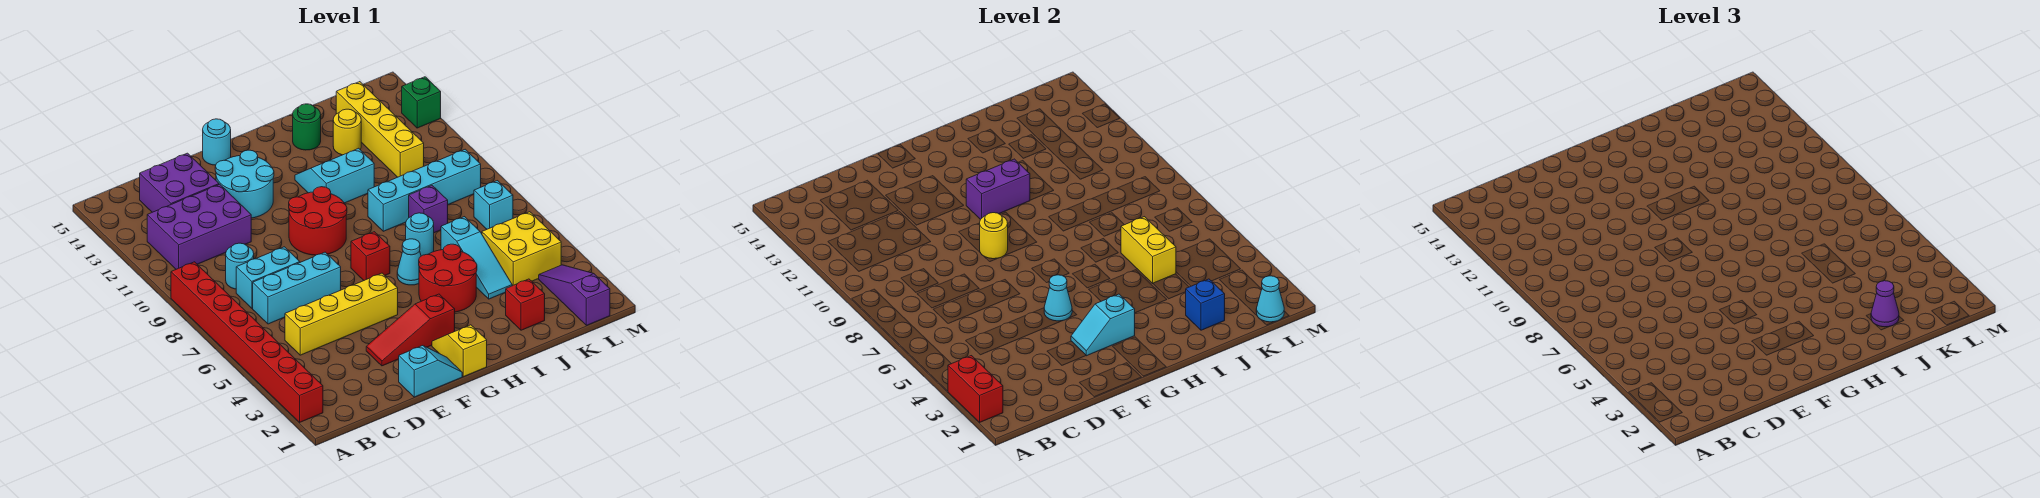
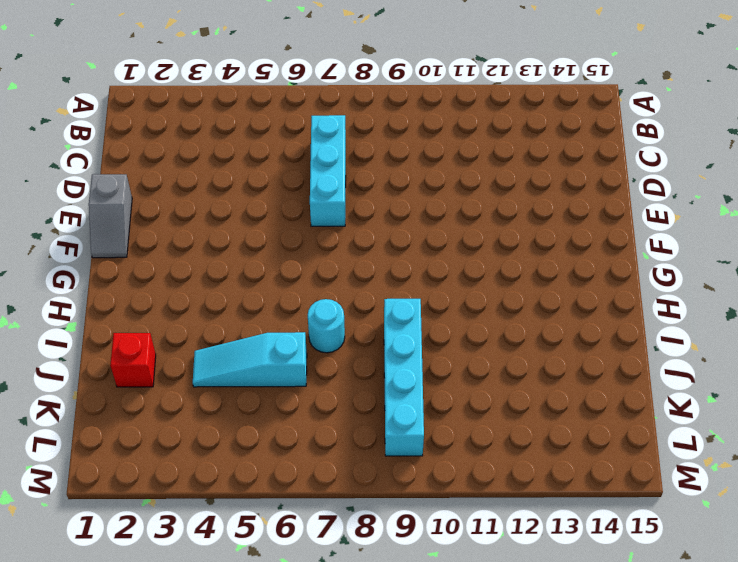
grey slope E1:F1 level 1 top E -> cyan slope E1:F1 level 1 top E
none -> red brick A2:A9 level 1
none -> purple brick B11:D12 level 1
none -> yellow brick C5:F5 level 1
none -> cyan brick C8:D8 level 1

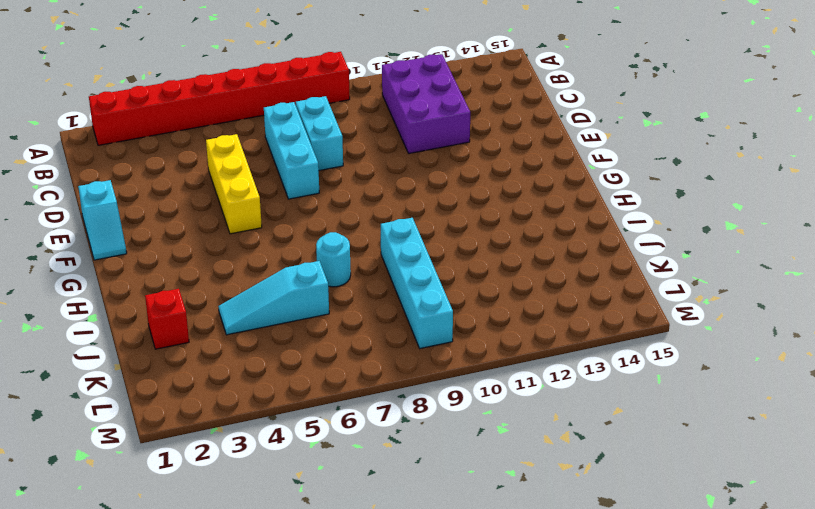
yellow brick D5:F5 level 1 -> yellow brick C5:F5 level 1
none -> cyan round brick C9 level 1
none -> purple brick C13:D14 level 1
none -> red slope E3:G3 level 1 top G
none -> cyan round brick E12:F13 level 1

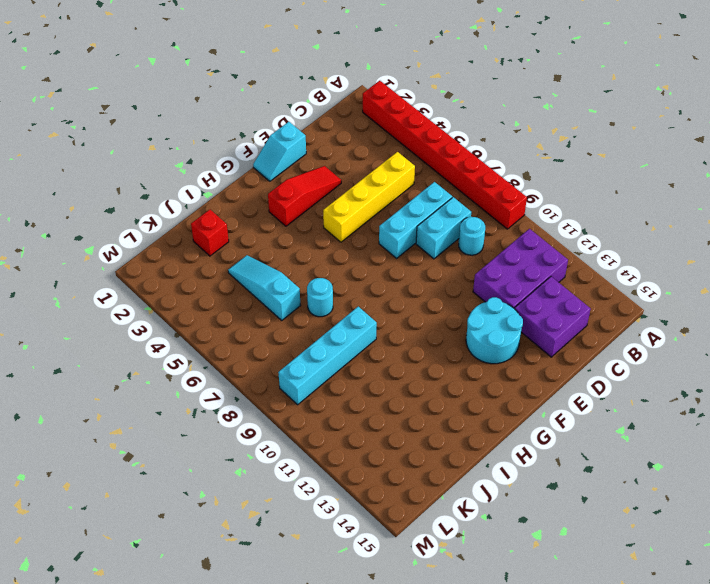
none -> red round brick F9:G10 level 1
none -> cyan round brick F15 level 1
none -> yellow slope G1:G2 level 1 top 1
none -> red brick G7 level 1

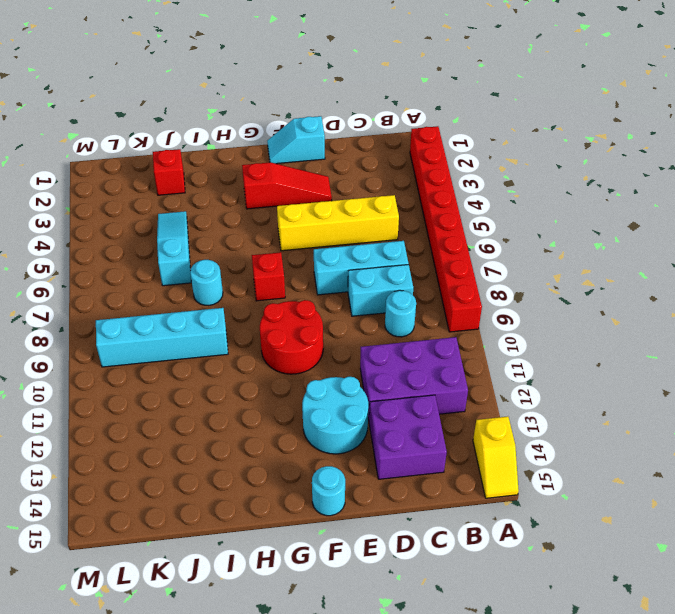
yellow slope A14:A15 level 1 top 14 -> yellow slope G1:G2 level 1 top 1
none -> red round brick H4:I5 level 1
none -> cyan cone H6 level 1
none -> cyan slope H11:I12 level 1 top 11
none -> green round brick I14 level 1

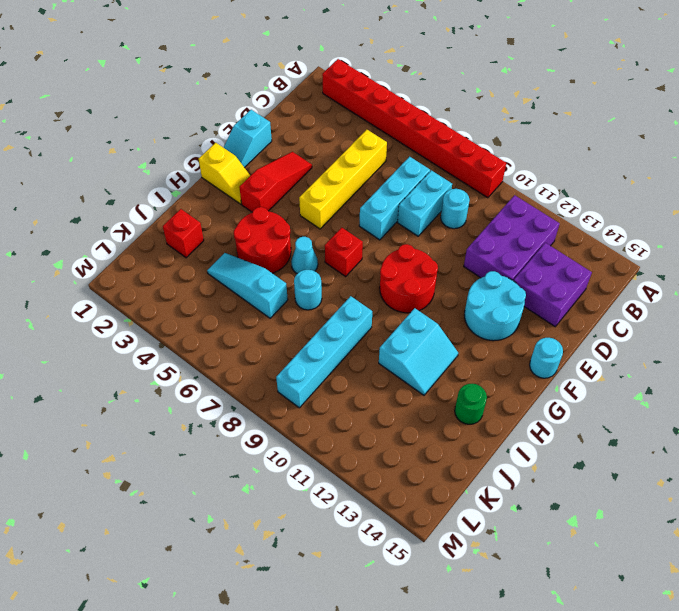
none -> purple brick J8 level 1
none -> yellow round brick J13 level 1
none -> yellow brick K4:L5 level 1
none -> yellow brick K11:K14 level 1

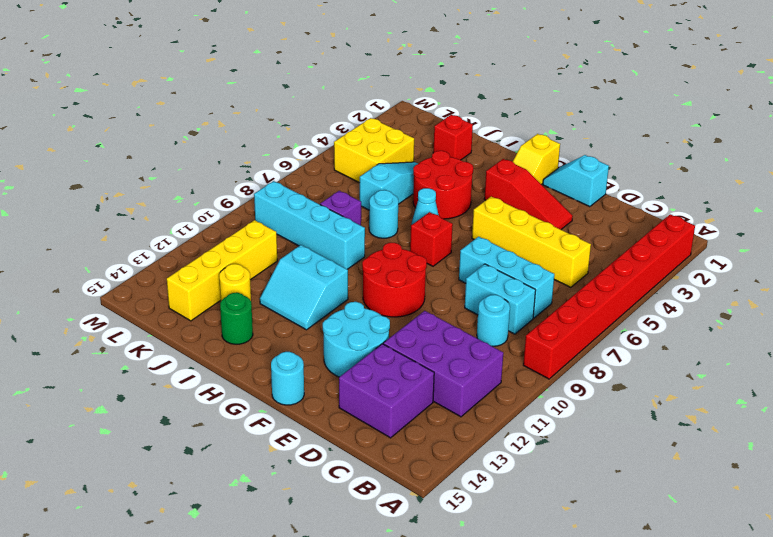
none -> purple slope L1:L3 level 1 top 1
none -> cyan brick L7 level 1
none -> green brick M13 level 1
none -> red brick A2:A3 level 2

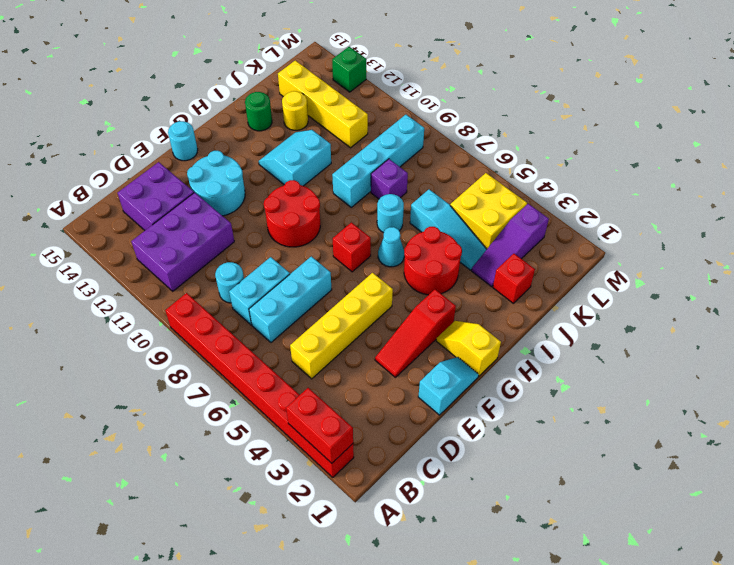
purple slope J3:L3 level 1 top L -> purple slope L1:L3 level 1 top 1
none -> cyan brick L7 level 1
none -> cyan slope F3:G3 level 2 top G
none -> cyan cone F5 level 2
none -> yellow round brick F9 level 2

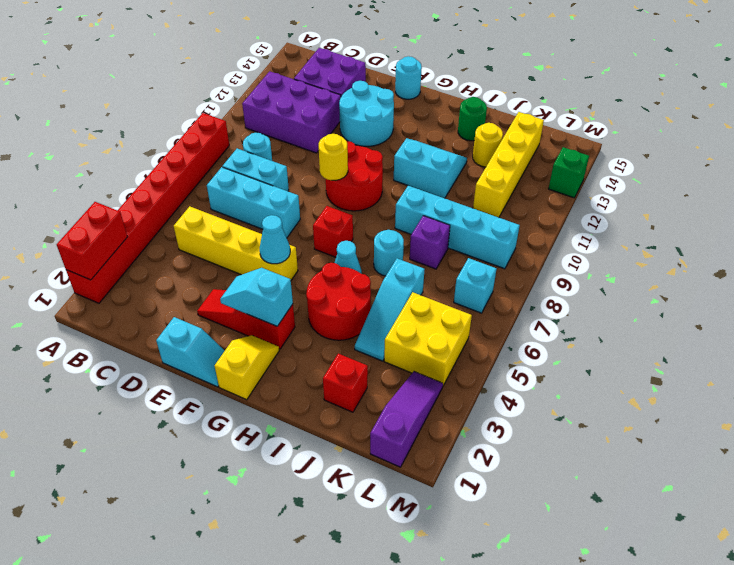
none -> purple brick G11:H11 level 2
none -> blue brick J2 level 2
none -> yellow brick J5:J6 level 2
none -> cyan cone L1 level 2

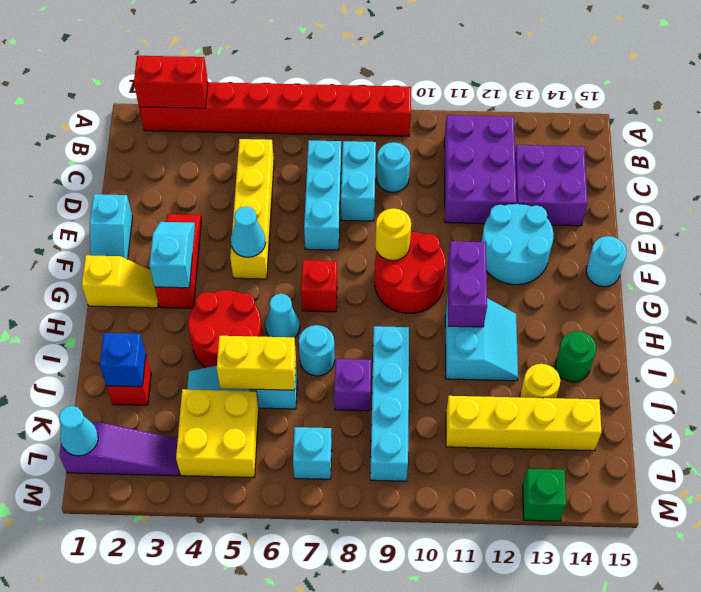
none -> purple cone J2 level 3

